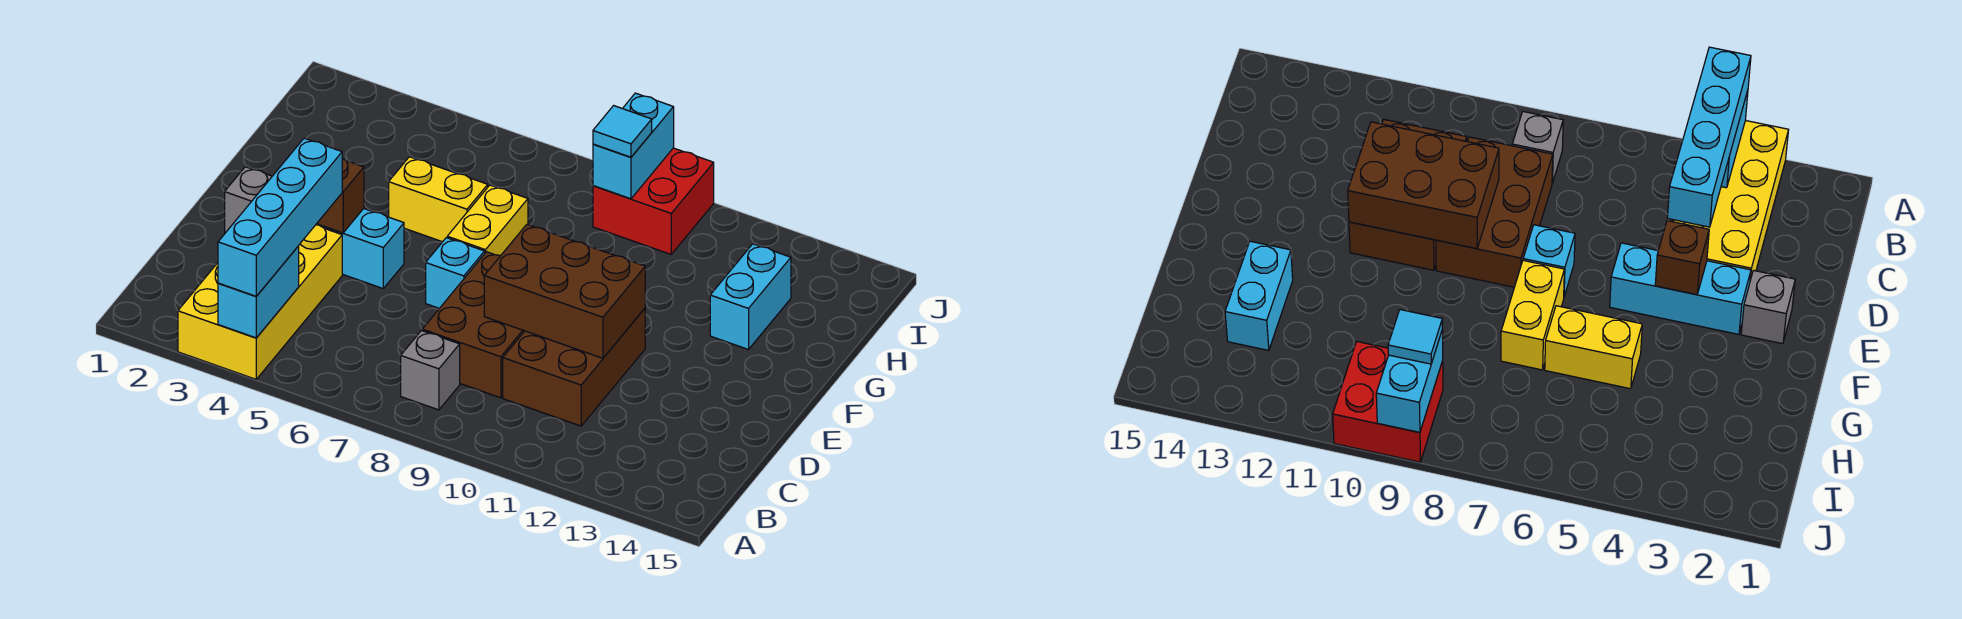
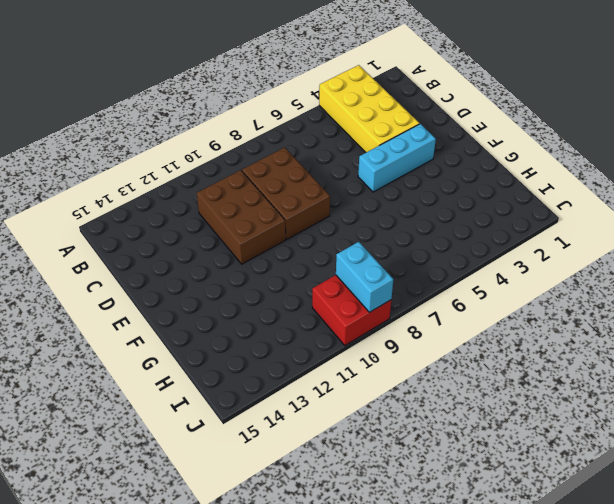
none -> grey brick B8 level 1
none -> grey brick E2 level 1
none -> cyan brick E7 level 1

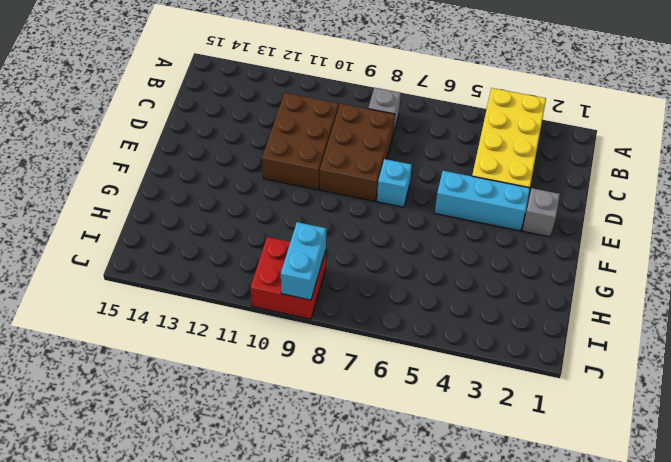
none -> yellow brick F7:G7 level 1
none -> yellow brick G5:G6 level 1
none -> cyan brick G13:H13 level 1

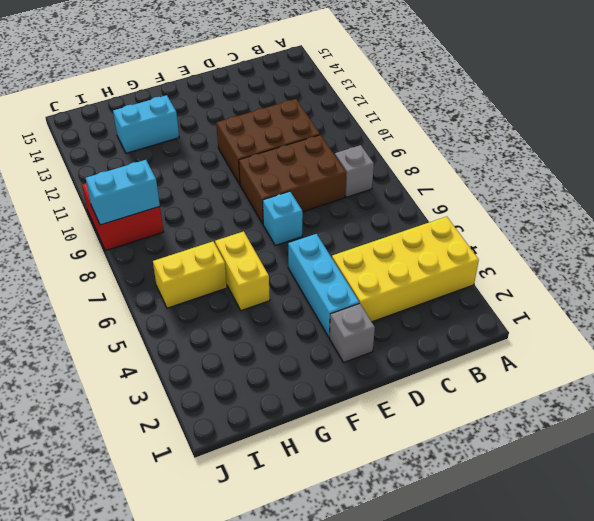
yellow brick H6:I6 level 1 -> yellow brick F7:G7 level 1
none -> cyan brick A4:B4 level 2
none -> brown brick D9:E11 level 2
none -> brown brick E4 level 2

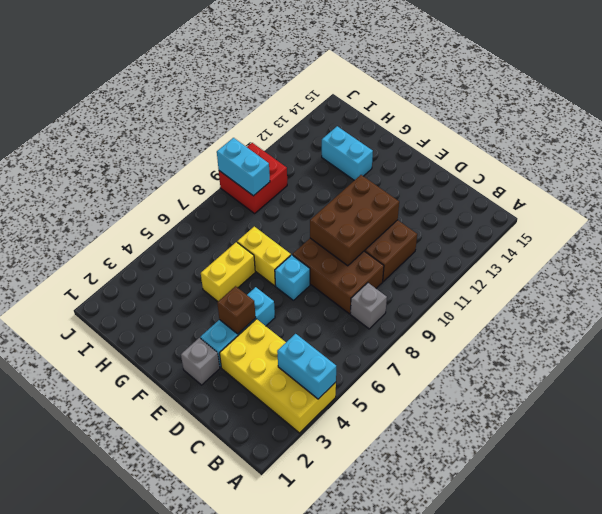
none -> cyan brick A4:D4 level 3
none -> cyan tile I9 level 3

